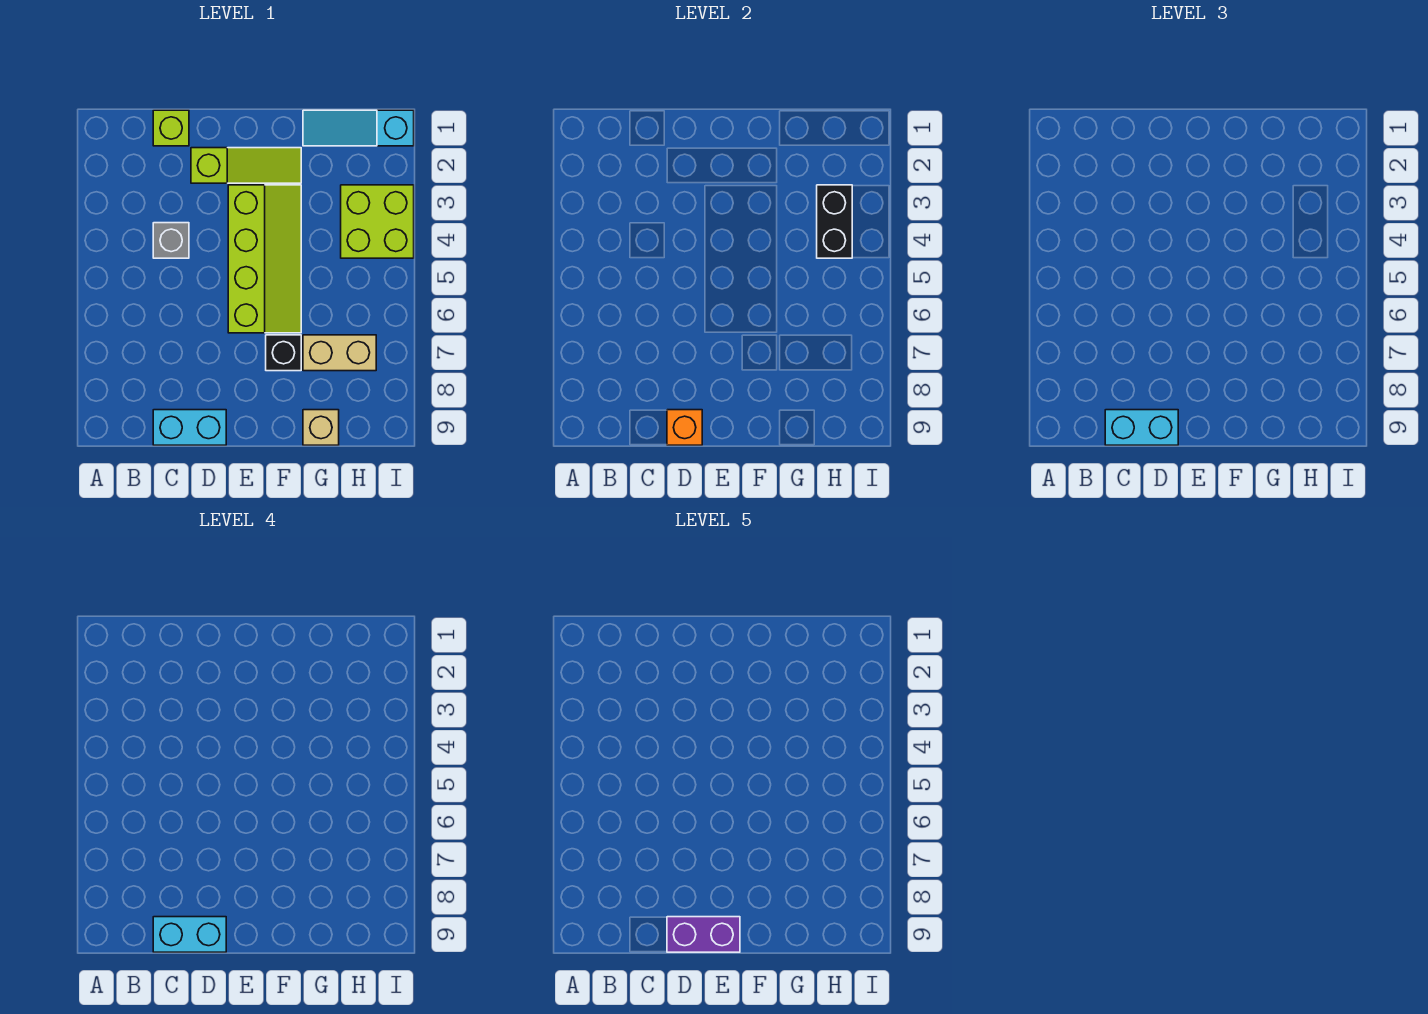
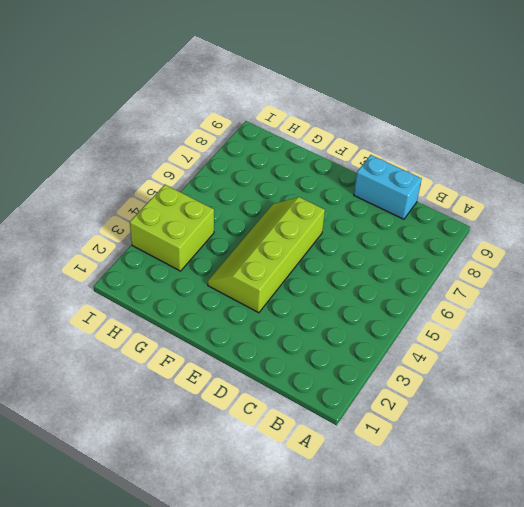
none -> lime brick C1 level 1
none -> grey brick C4 level 1
none -> lime slope D2:F2 level 1 top D

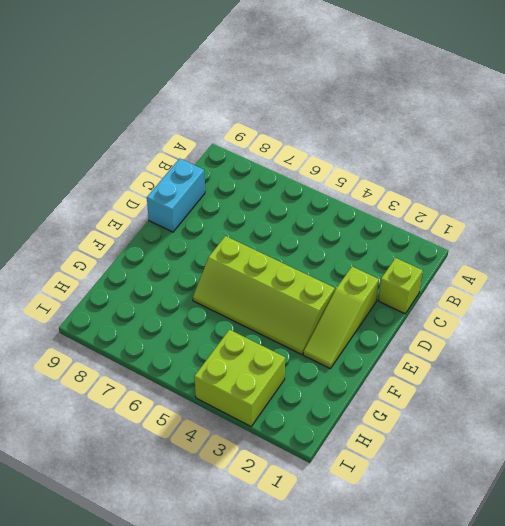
none -> grey brick C4 level 1
none -> black brick F7 level 1
none -> cyan slope G1:I1 level 1 top I

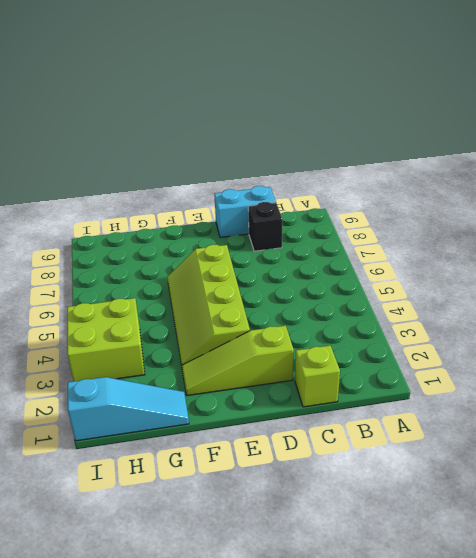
black brick C8 level 1 -> black brick F7 level 1
none -> grey brick C4 level 1
none -> tan brick G7:H7 level 1
none -> tan brick G9 level 1

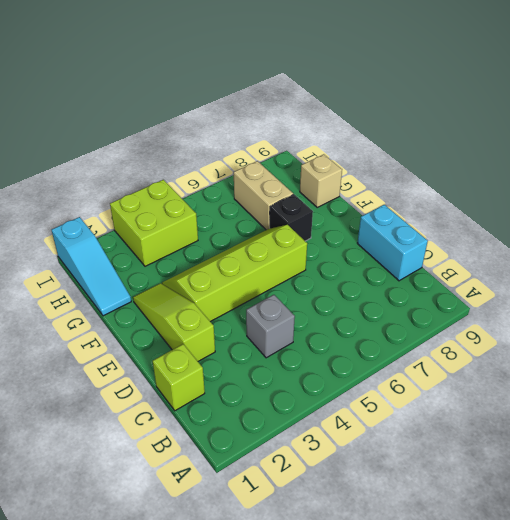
none -> orange brick D9 level 2
none -> black brick H3:H4 level 2
none -> cyan brick C9:D9 level 3

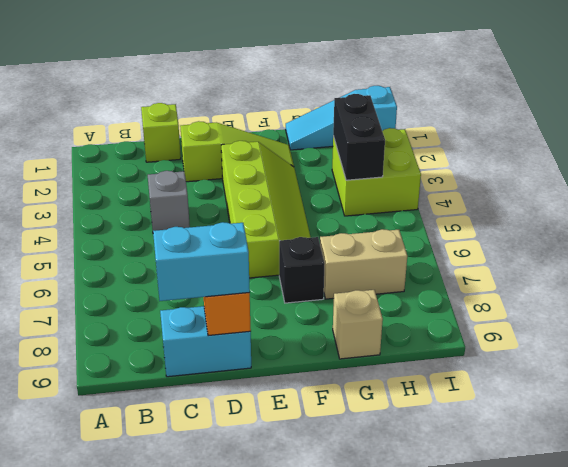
none -> cyan brick C9:D9 level 4
none -> purple brick D9:E9 level 5

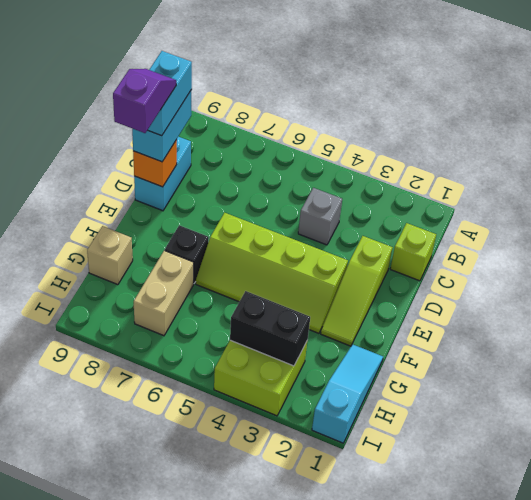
purple slope D9:E9 level 5 top E -> purple brick D9:E9 level 5

